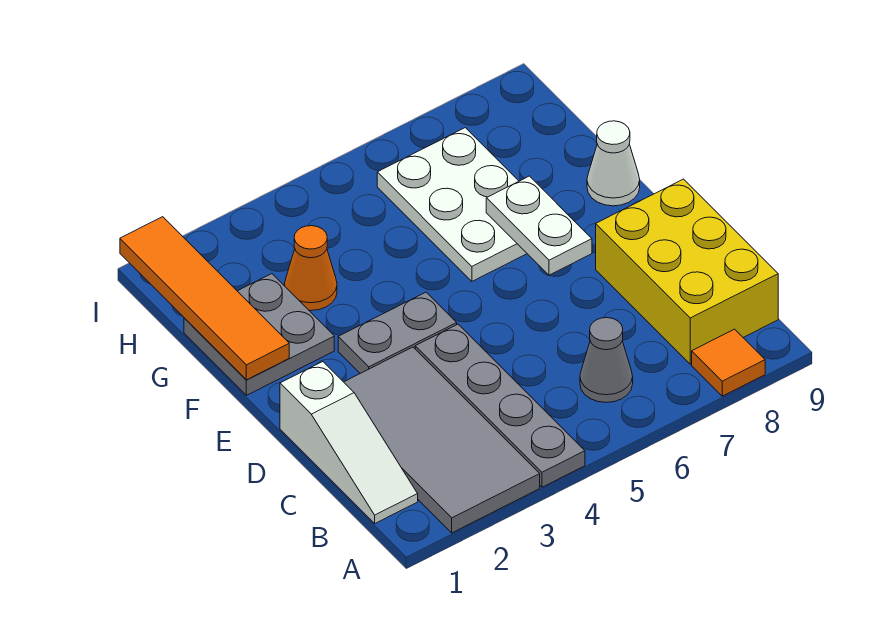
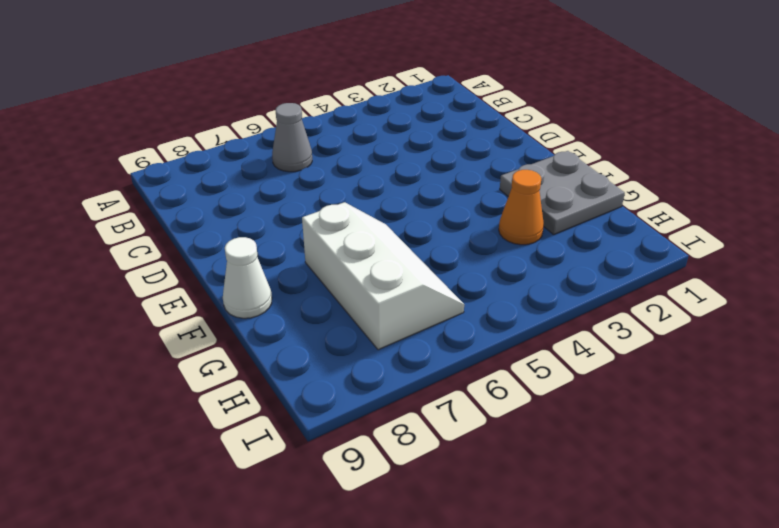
white slope F6:H7 level 1 top 7 -> white plate F6:H7 level 1
none -> grey tile A2:D3 level 1
none -> grey plate A4:D4 level 1
none -> orange tile A8 level 1

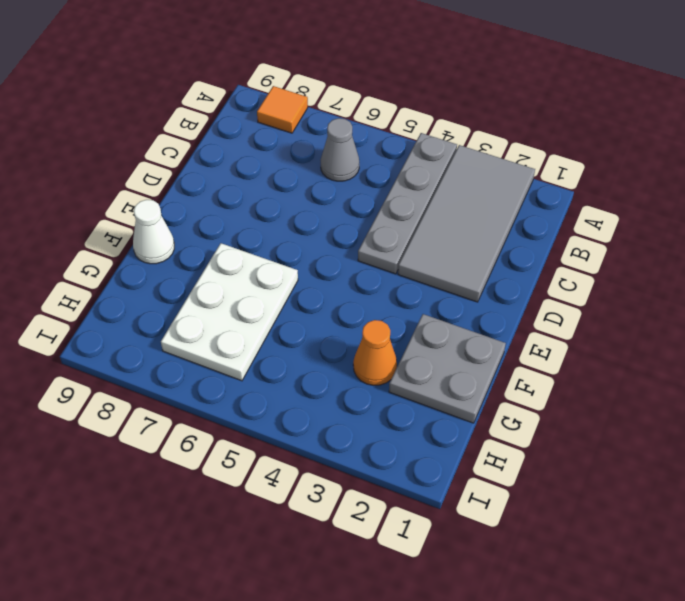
none -> white slope B1:D1 level 1 top D
none -> yellow brick B8:D9 level 1
none -> grey plate E3:E4 level 1

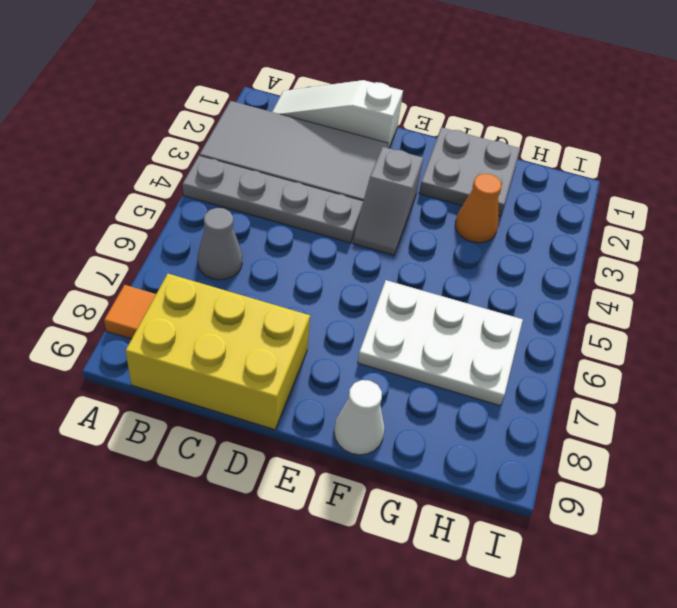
grey slope E3:E4 level 1 top 3 -> grey plate E3:E4 level 1
none -> white plate E7:F7 level 2
none -> orange tile F1:I1 level 2

